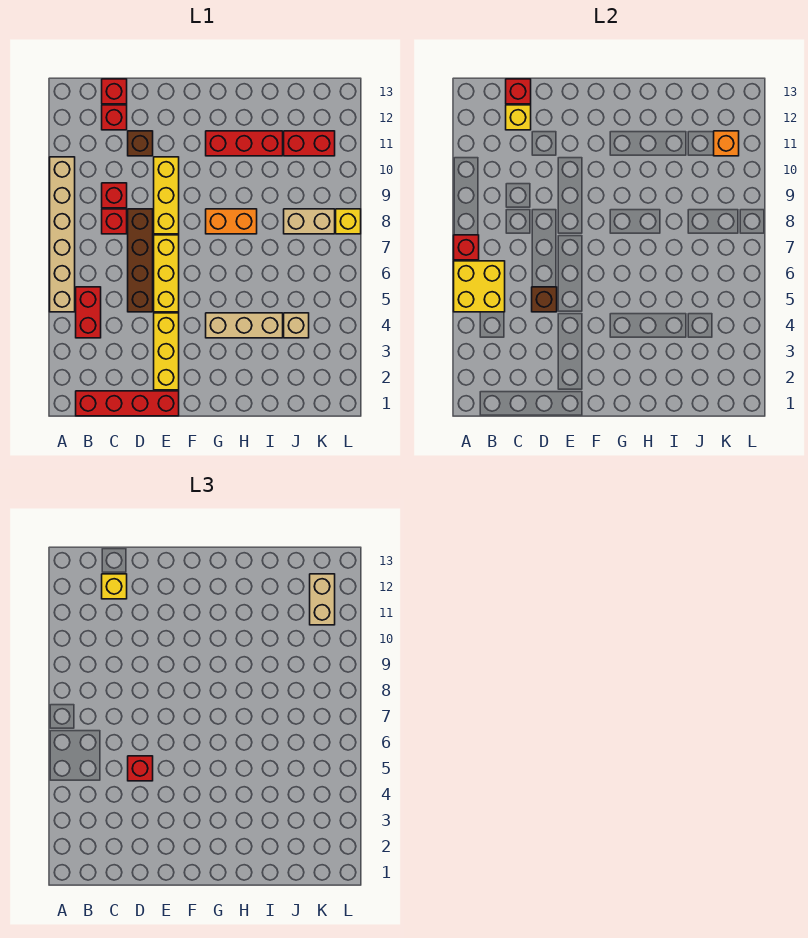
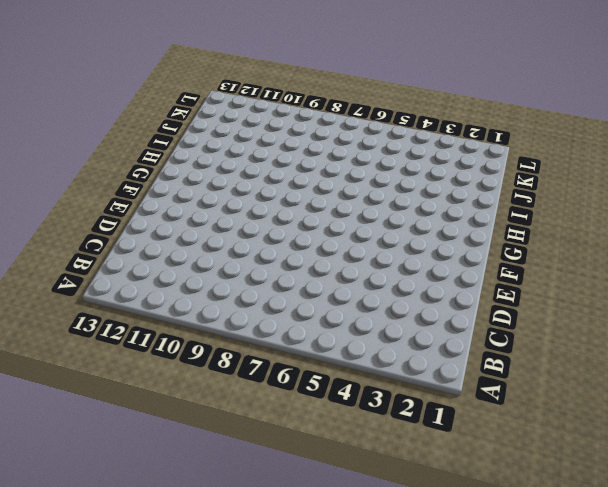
none -> tan brick A5:A10 level 1
none -> red brick B1:E1 level 1
none -> red brick B4:B5 level 1

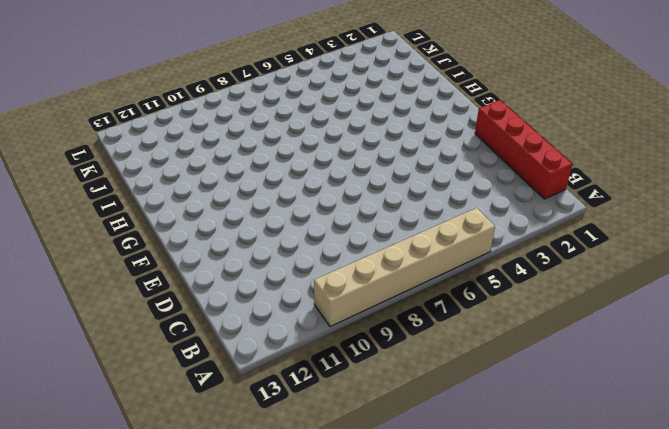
none -> red brick B4:B5 level 1
none -> red brick C8 level 1
none -> red brick C9 level 1

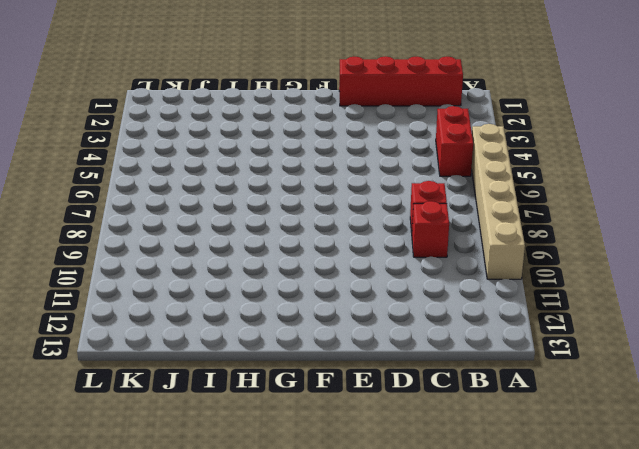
none -> red brick C12 level 1
none -> red brick C13 level 1
none -> brown brick D5:D8 level 1

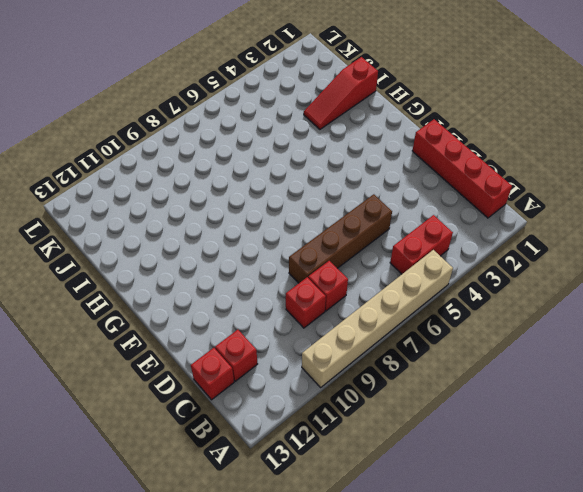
red slope I1:I3 level 1 top 1 -> none
none -> brown brick D11 level 1
none -> yellow brick E2:E4 level 1
none -> yellow brick E5:E7 level 1

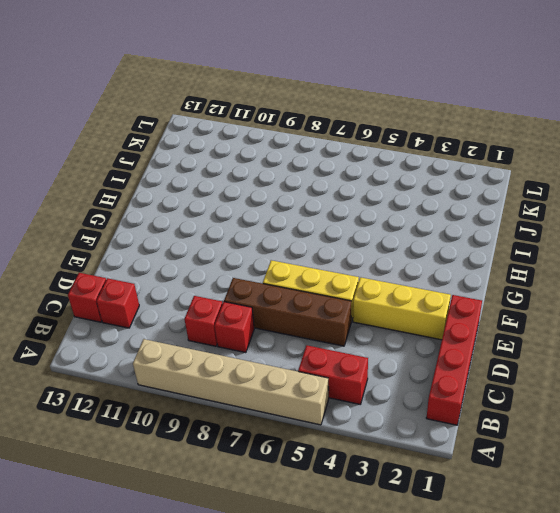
none -> brown brick D11 level 1
none -> yellow brick E8:E10 level 1
none -> tan brick G4:I4 level 1

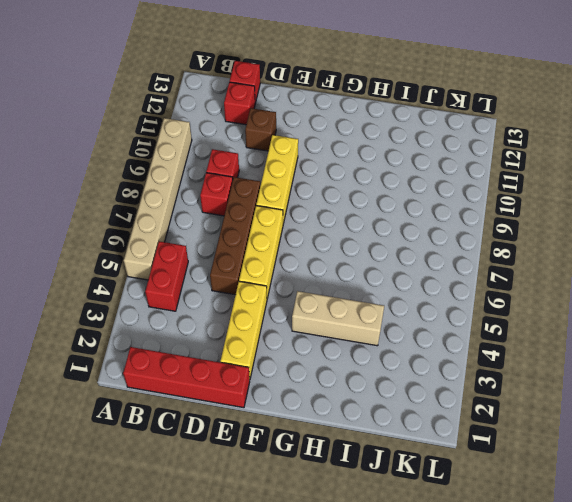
none -> orange brick G8:H8 level 1
none -> red brick G11:I11 level 1
none -> tan brick J4 level 1

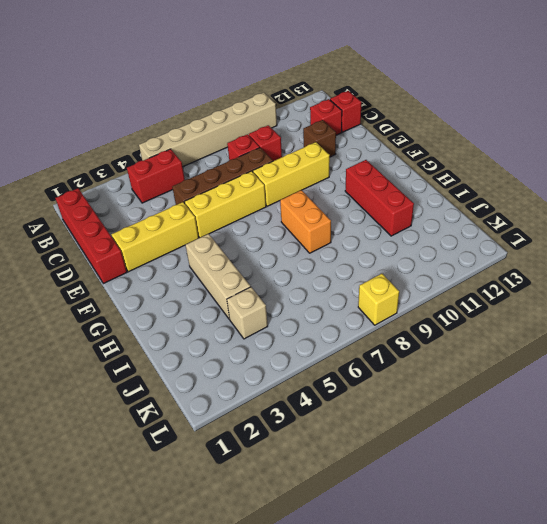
none -> tan brick J8:K8 level 1
none -> red brick J11:K11 level 1
none -> yellow brick A5:B6 level 2

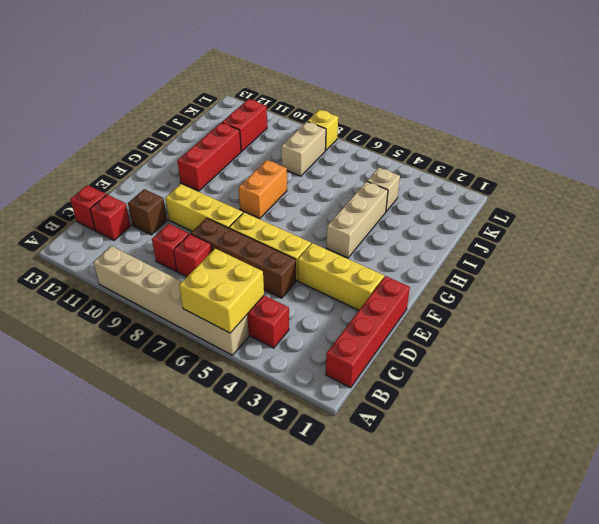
none -> red brick A7 level 2
none -> yellow brick C12 level 2
none -> red brick C13 level 2

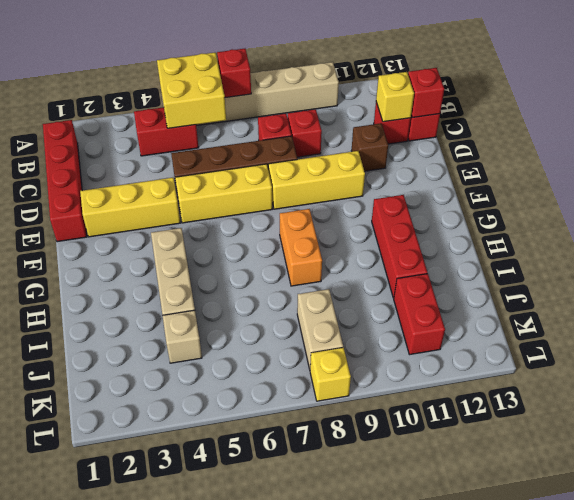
none -> brown brick D5 level 2
none -> orange brick K11 level 2
none -> yellow brick C12 level 3

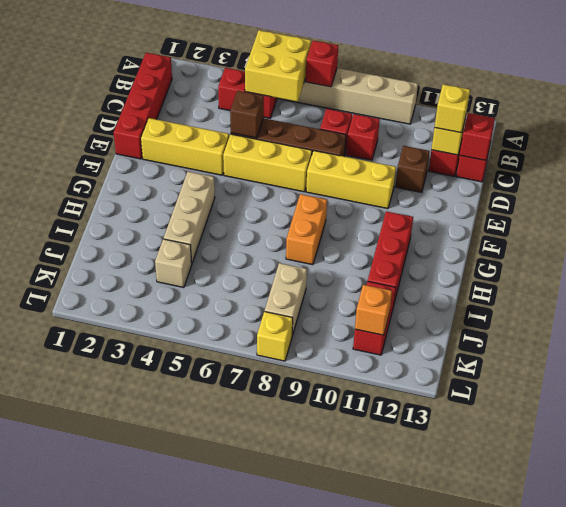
none -> red brick D5 level 3
none -> tan brick K11:K12 level 3

